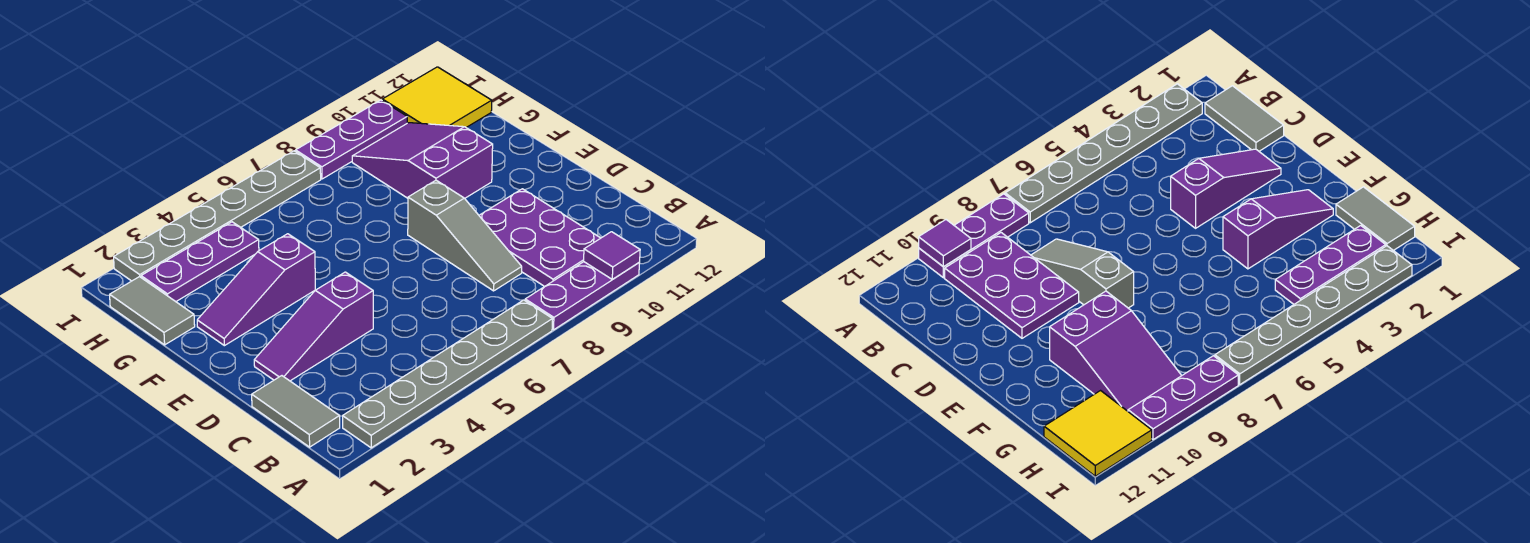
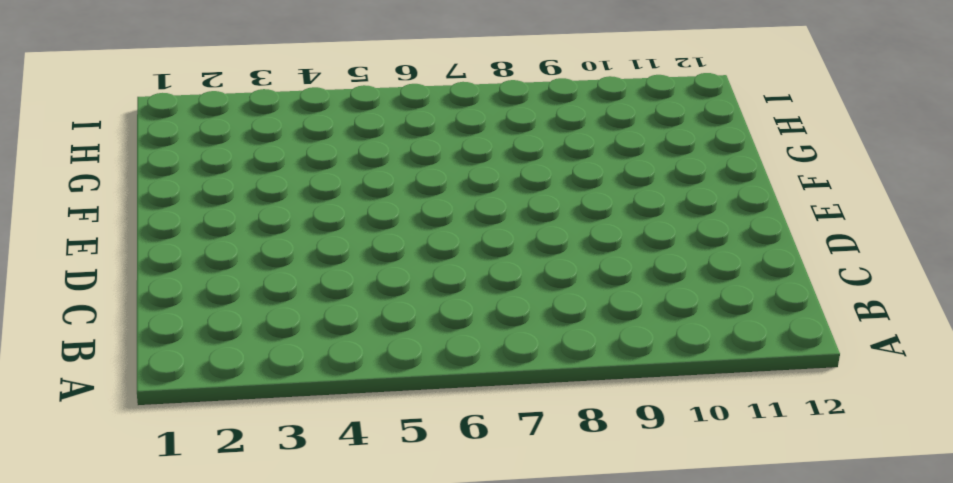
none -> grey plate A2:A7 level 1
none -> purple plate A8:A10 level 1
none -> grey tile B1:C1 level 1

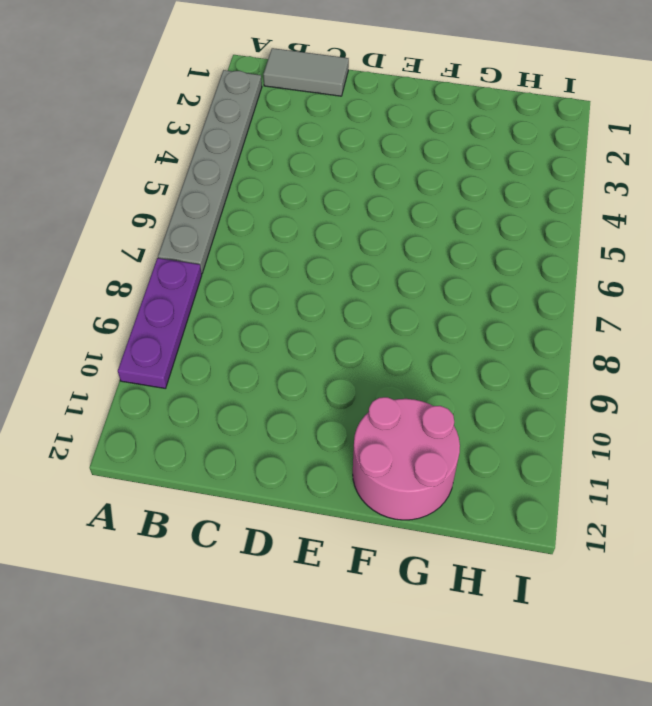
pink round brick F11:G12 level 1 -> none
none -> purple plate B9:D10 level 1
none -> grey slope C8:E8 level 1 top E
none -> purple slope D2:D4 level 1 top 4

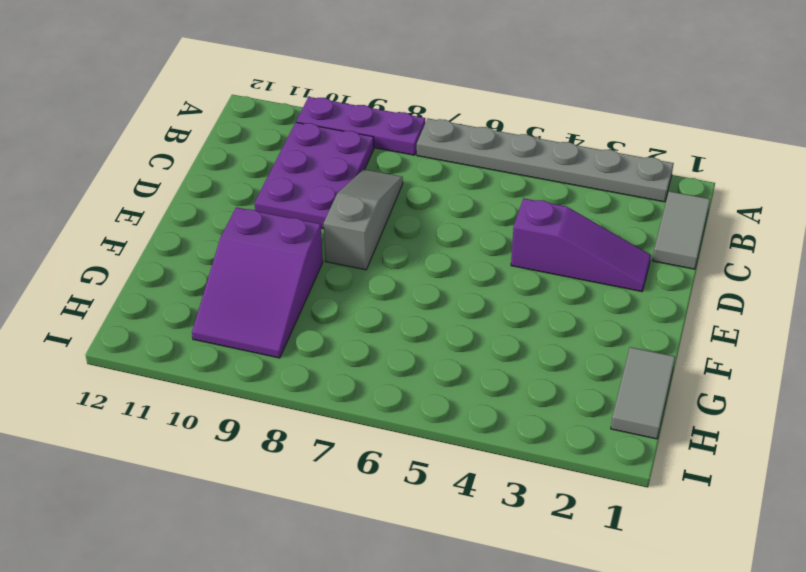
none -> purple slope F2:F4 level 1 top 4
none -> purple plate H2:H4 level 1
none -> yellow tile H11:I12 level 1

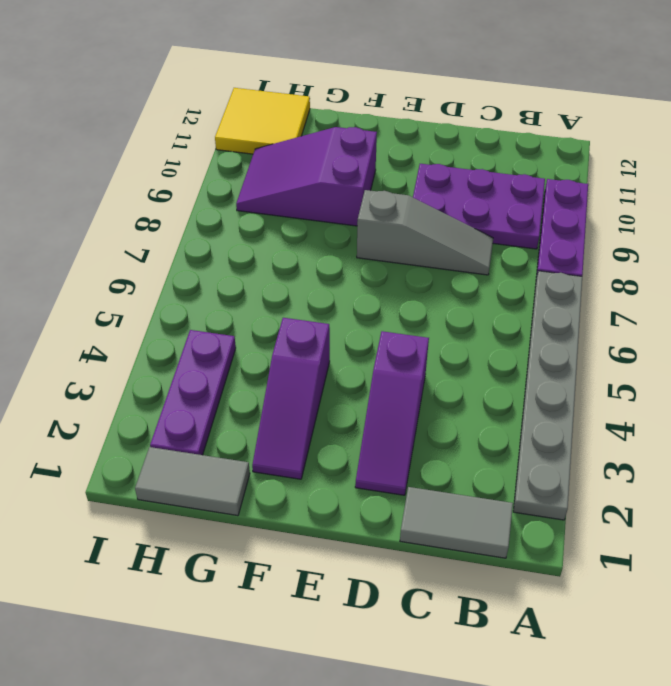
none -> grey plate I2:I7 level 1
none -> purple plate I8:I10 level 1
none -> purple tile A10 level 2

